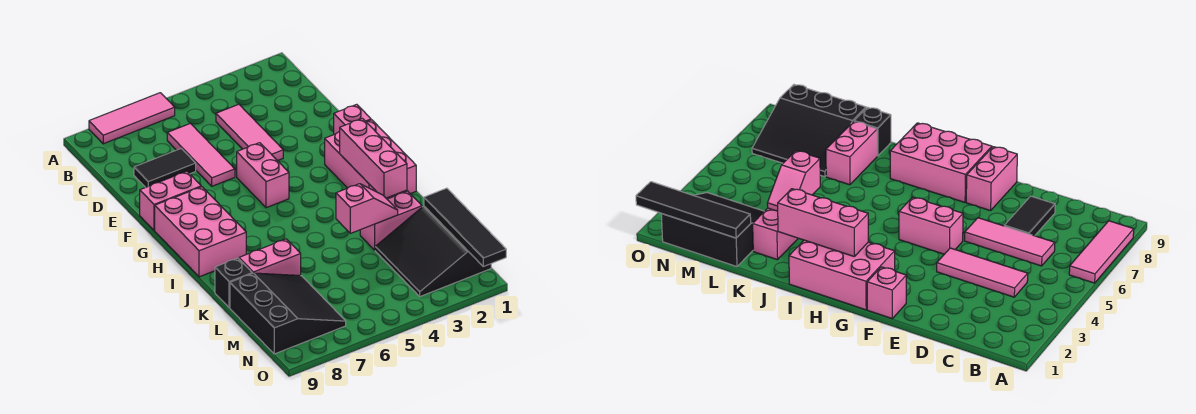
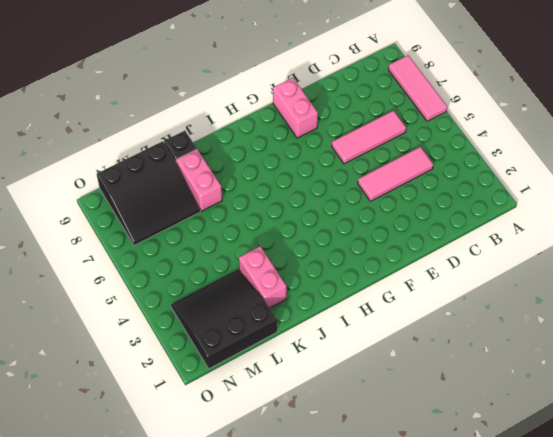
none -> black tile D7:D8 level 1
none -> pink brick F1 level 1
none -> pink brick F5:G5 level 1

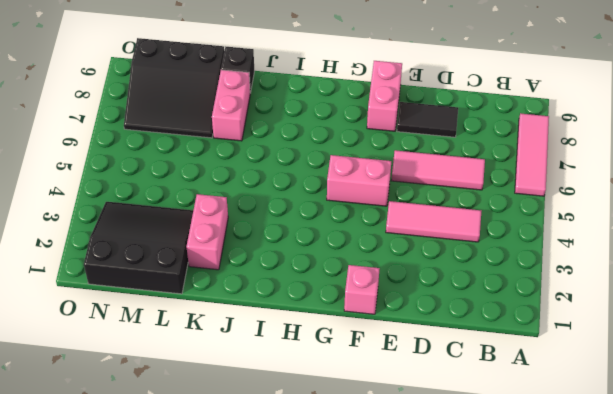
black tile D8:E8 level 1 -> black tile D7:D8 level 1
none -> pink brick G1:I2 level 1
none -> pink brick G8:I9 level 1
none -> pink brick H2:J2 level 2

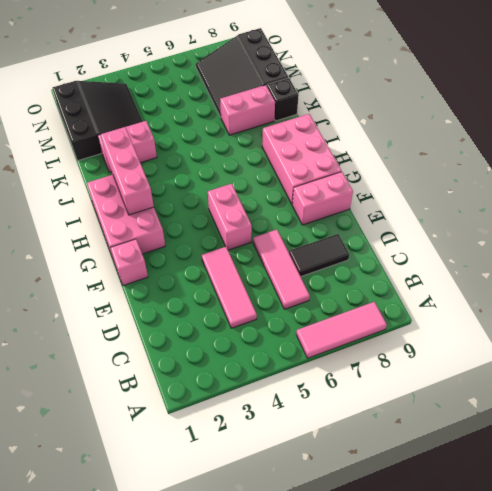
none -> pink slope K3:K4 level 2 top 4
none -> black tile L1:O1 level 2

